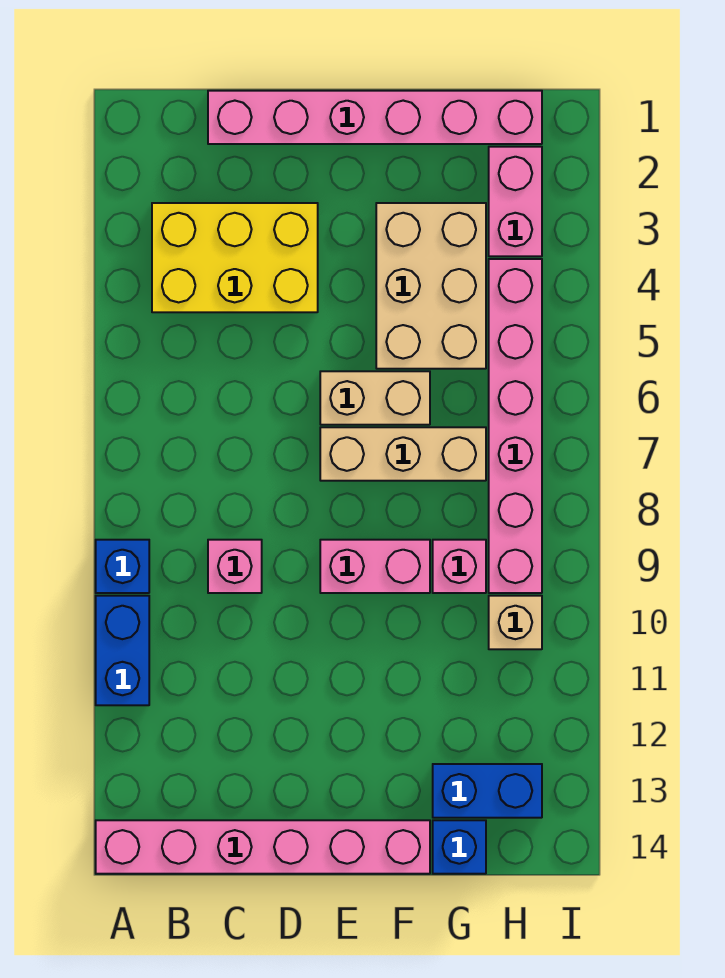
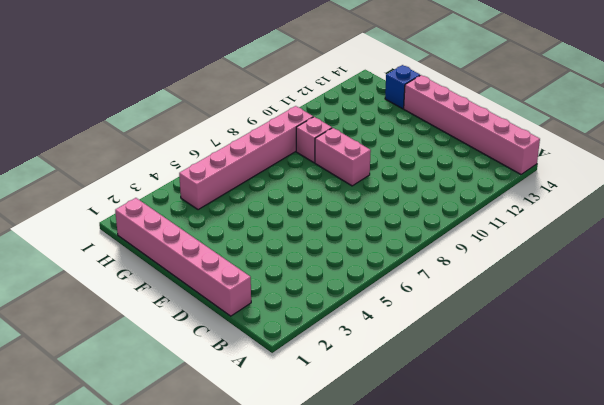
none -> blue brick A9 level 1
none -> blue brick A10:A11 level 1
none -> yellow brick B3:D4 level 1

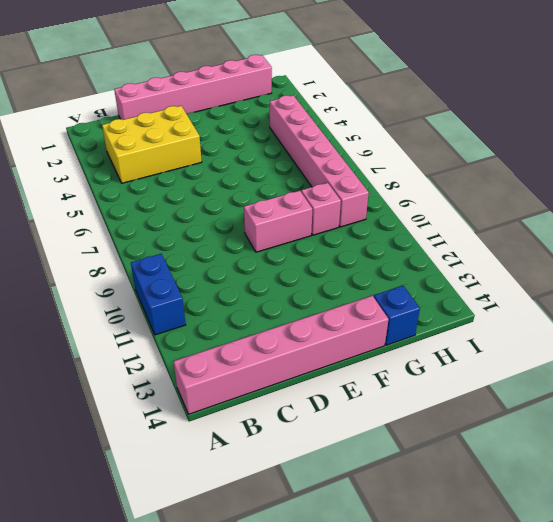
none -> blue brick A9 level 1
none -> pink brick C9 level 1
none -> tan brick E6:F6 level 1

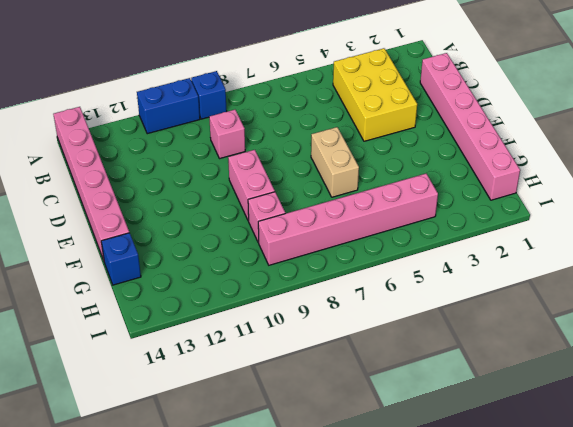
none -> tan brick E7:G7 level 1
none -> tan brick F3:G5 level 1
none -> blue brick G13:H13 level 1

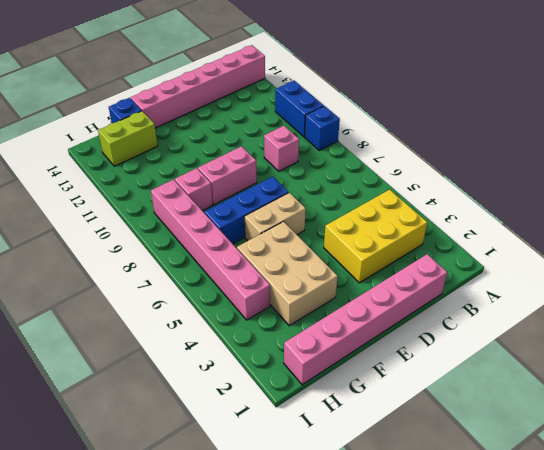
blue brick E7:G7 level 1 -> tan brick E7:G7 level 1
lime brick G13:H13 level 1 -> blue brick G13:H13 level 1
none -> pink brick H2:H3 level 1
none -> tan brick H10 level 1

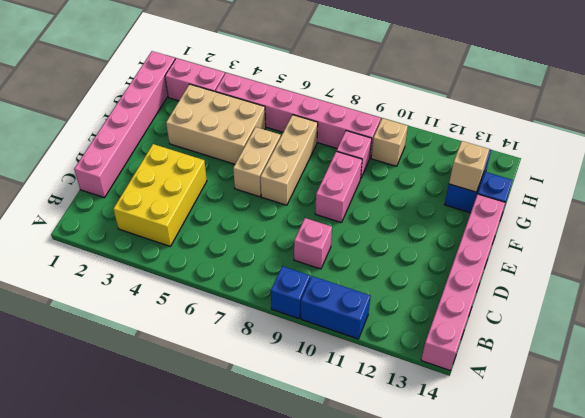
tan brick G13 level 2 -> none

